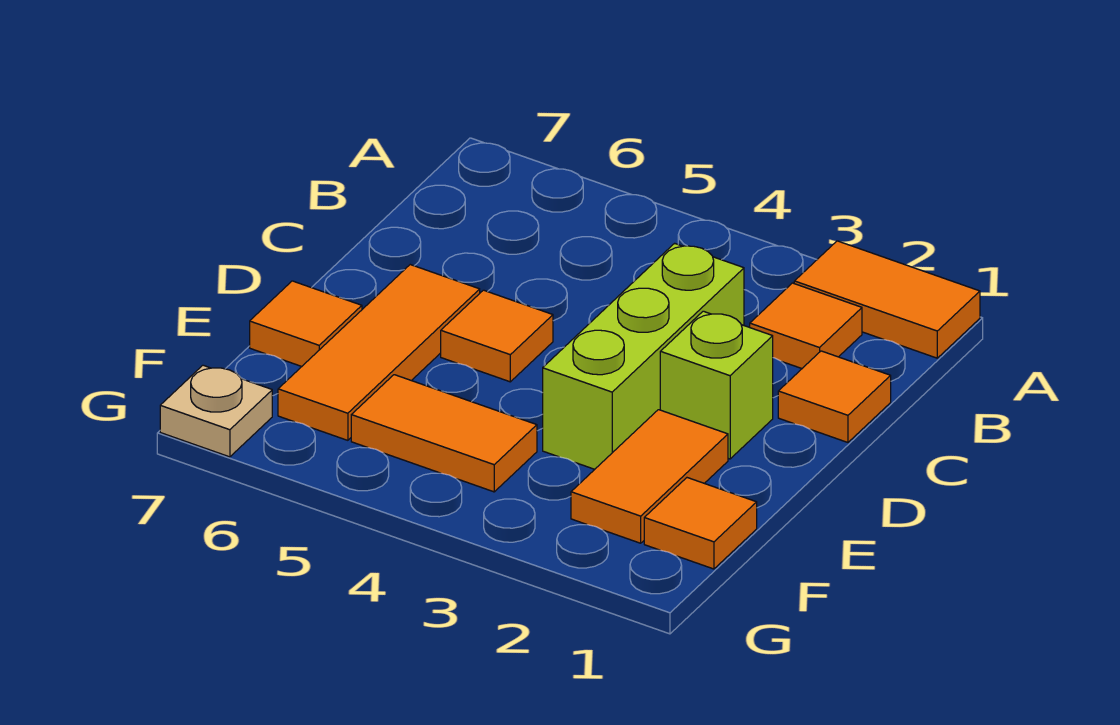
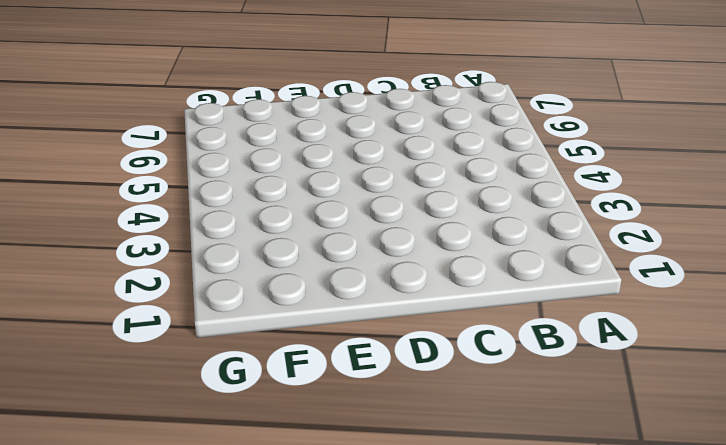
none -> orange tile A1:A2 level 1
none -> orange tile B2 level 1
none -> orange tile C1 level 1

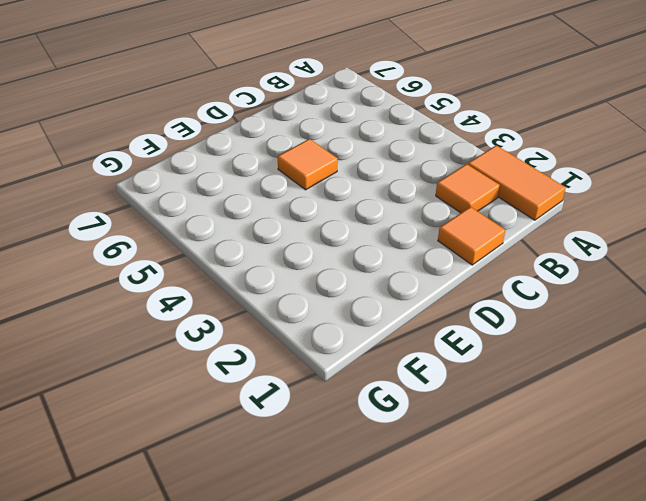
none -> lime brick C3:E3 level 1
none -> lime brick D2 level 1
none -> orange tile D6:F6 level 1

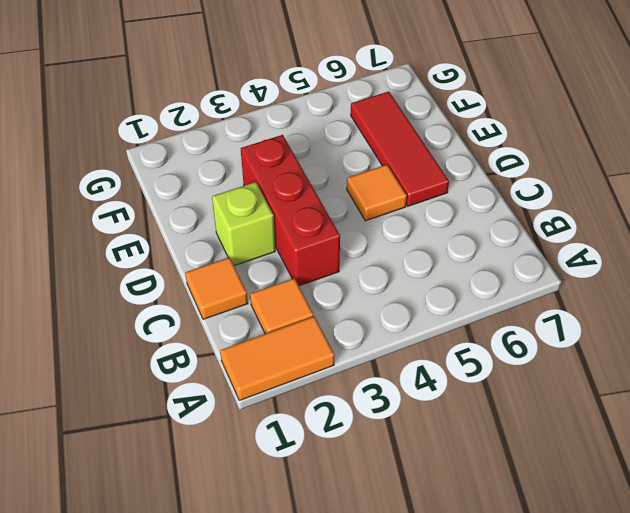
red brick C3:E3 level 1 -> lime brick C3:E3 level 1
red tile D6:F6 level 1 -> orange tile D6:F6 level 1
none -> orange tile E2:F2 level 1
none -> orange tile E7 level 1
none -> orange tile F1 level 1

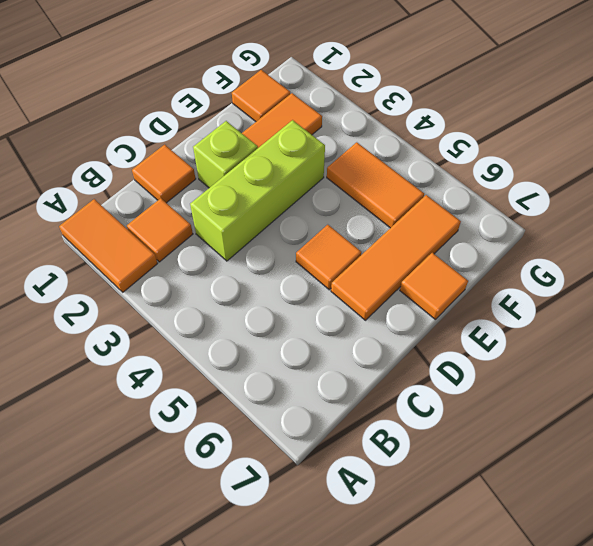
none -> tan plate G7 level 1

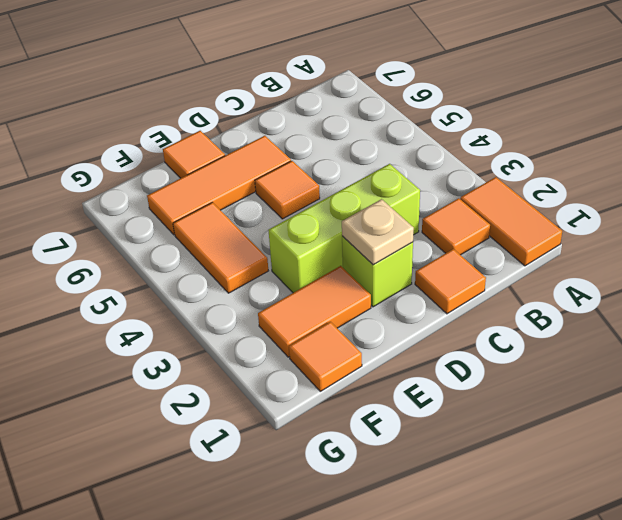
tan plate D2 level 2 -> tan plate G7 level 1

